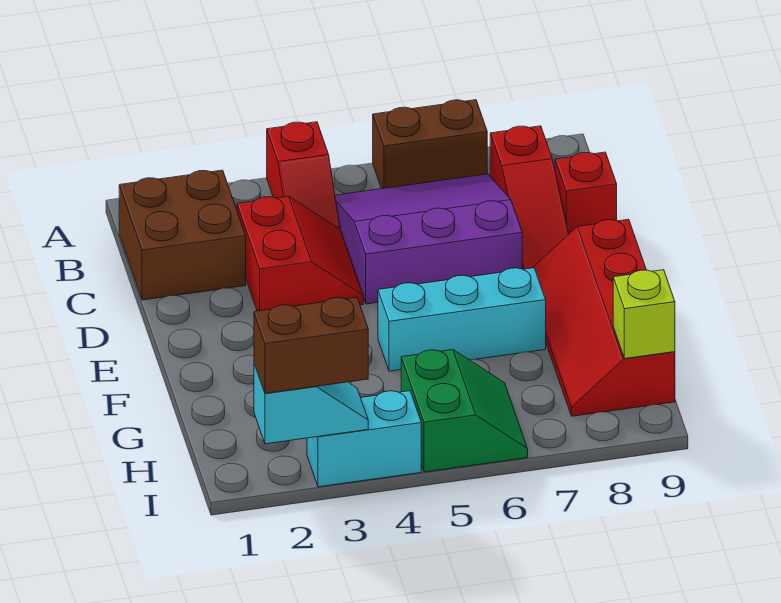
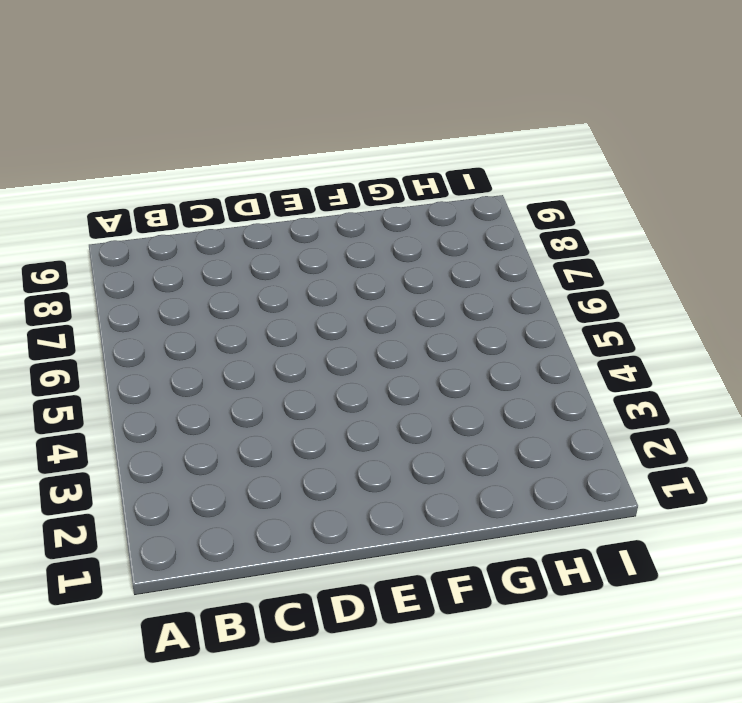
none -> red slope A4:B4 level 1 top A
none -> brown brick A6:A7 level 1
none -> brown brick B1:C2 level 1

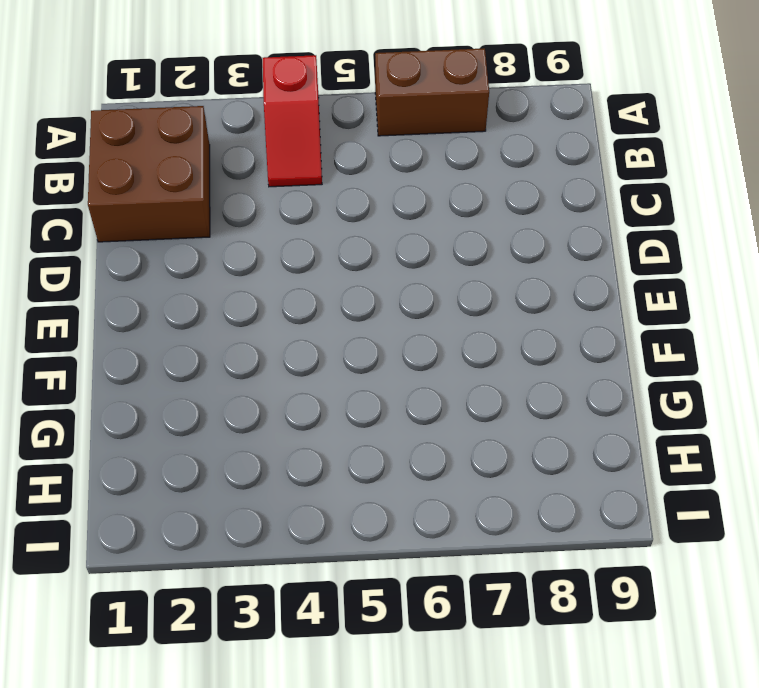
none -> purple slope B5:D7 level 1 top D
none -> red slope B8:D8 level 1 top B
none -> red slope C3:D4 level 1 top 3

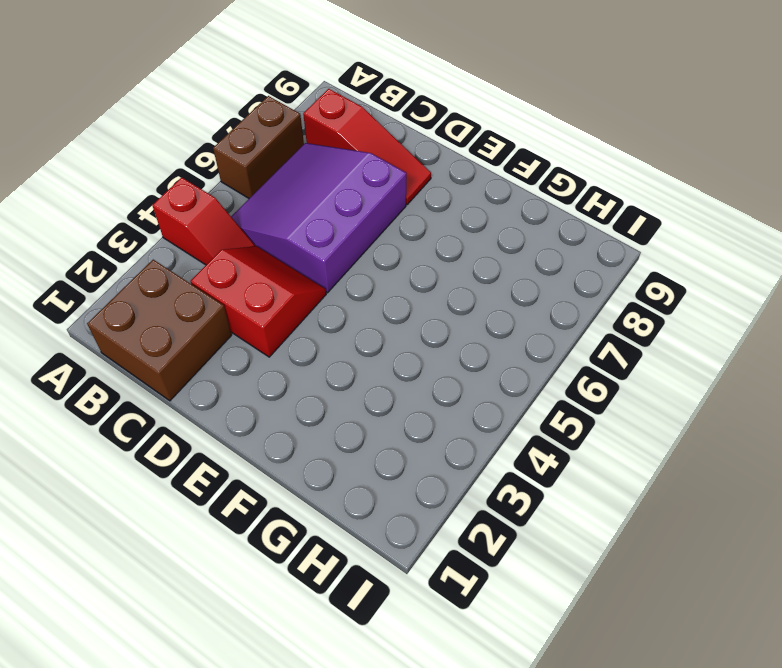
none -> red brick C9 level 1
none -> red slope E8:H9 level 1 top 9
none -> cyan brick F5:F7 level 1

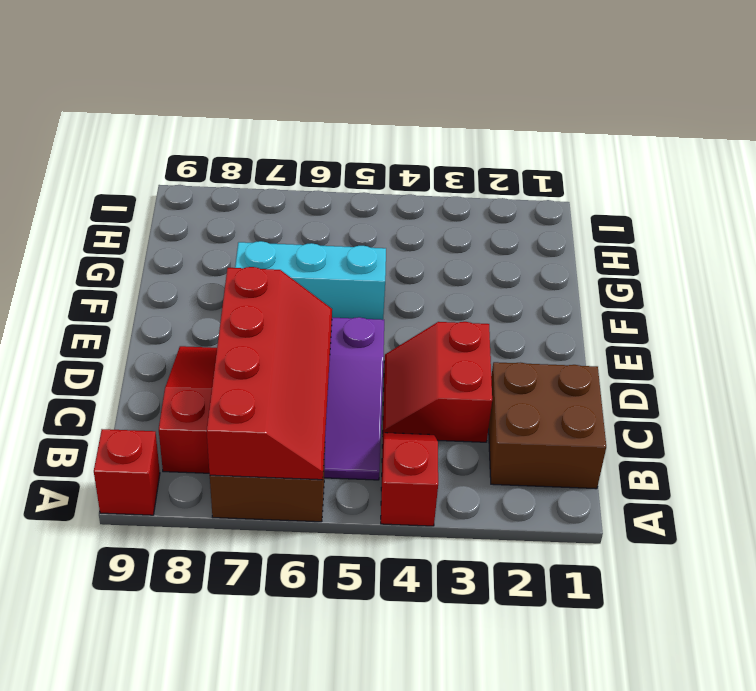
red slope A6:D7 level 2 top 7 -> red slope E8:H9 level 1 top 9
red brick A9 level 1 -> red brick C9 level 1
none -> green slope H5:I6 level 1 top 5
none -> cyan brick I3:I4 level 1
none -> lime brick H9 level 2

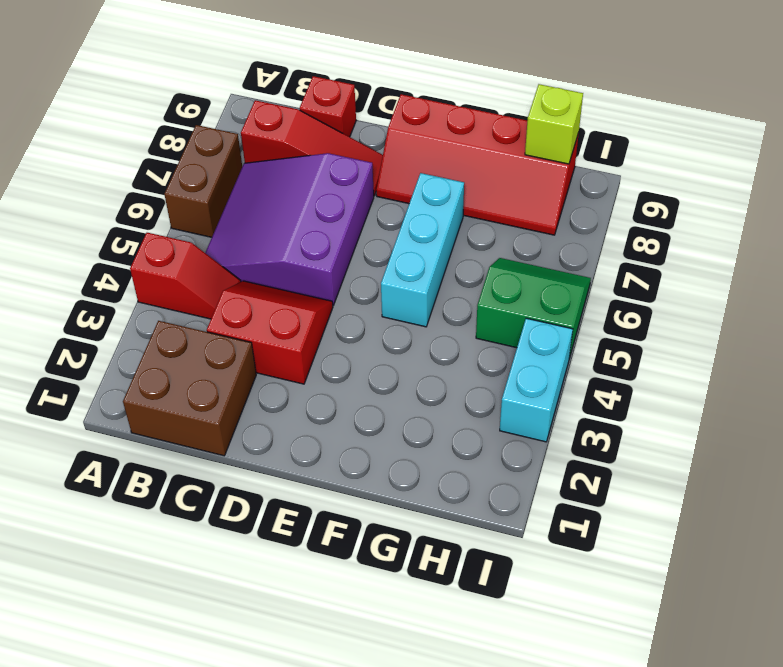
none -> cyan slope I2:I3 level 2 top 2
none -> brown brick I2:I3 level 3

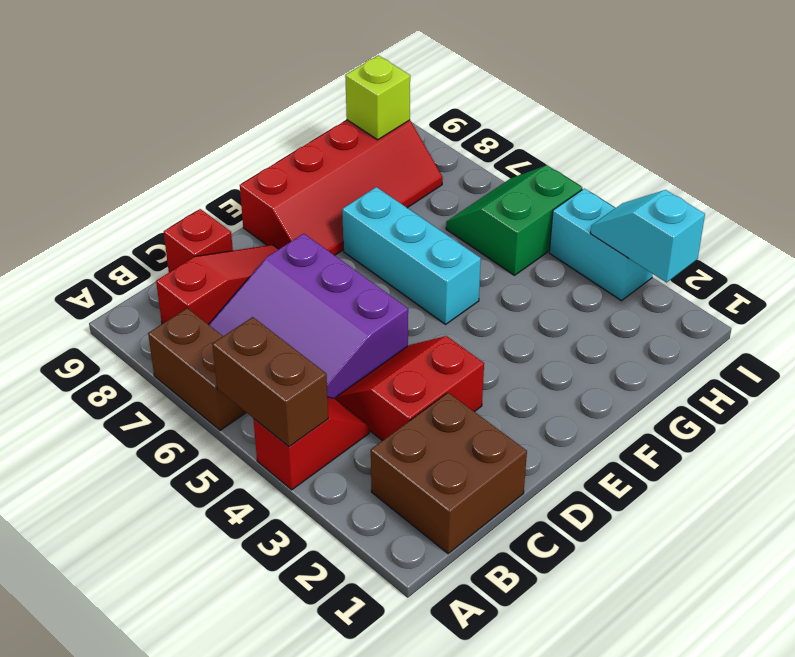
brown brick A4:A5 level 2 -> brown brick I2:I3 level 3

